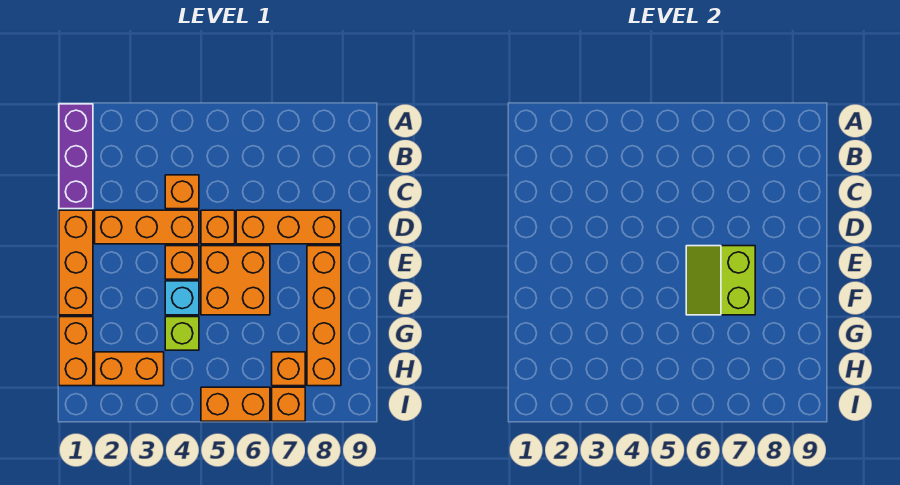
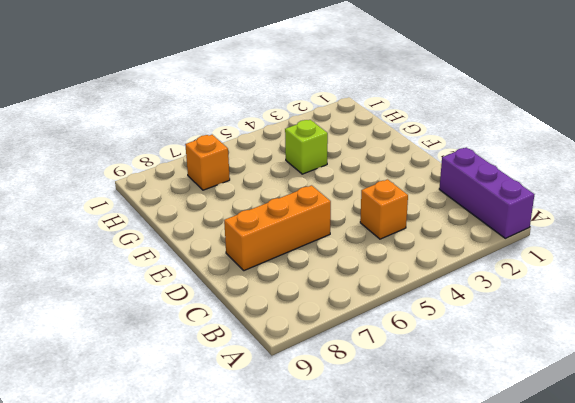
none -> orange brick D1:F1 level 1
none -> orange brick D2:D4 level 1
none -> orange brick D5 level 1

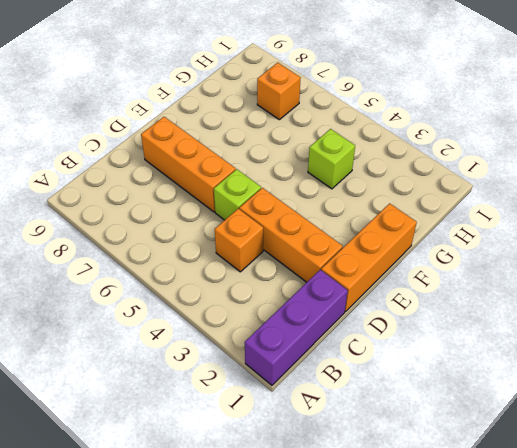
lime brick D5 level 1 -> orange brick D5 level 1
none -> orange brick E4 level 1
none -> orange brick E5:F6 level 1
none -> orange brick E8:H8 level 1

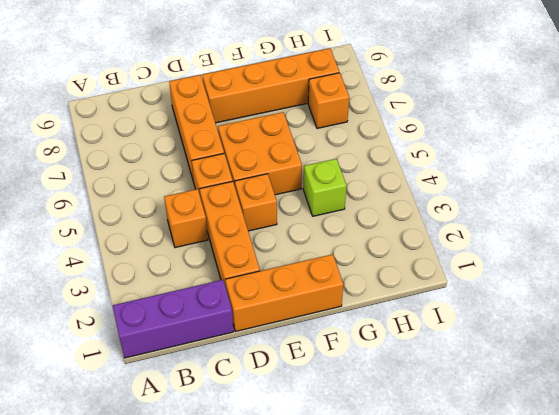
none -> cyan brick F4 level 1
none -> orange brick G1:H1 level 1
none -> orange brick H2:H3 level 1

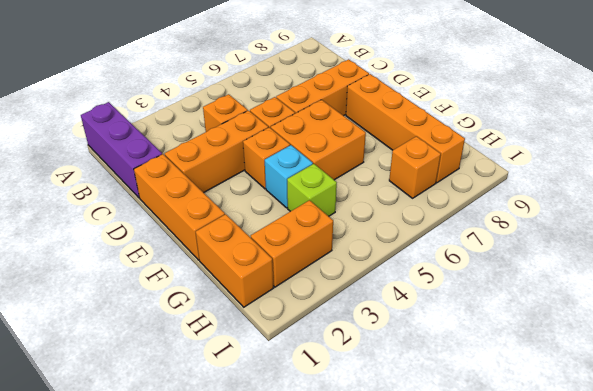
none -> orange brick I5:I6 level 1
none -> orange brick I7 level 1
none -> lime slope E6:F7 level 2 top 7

